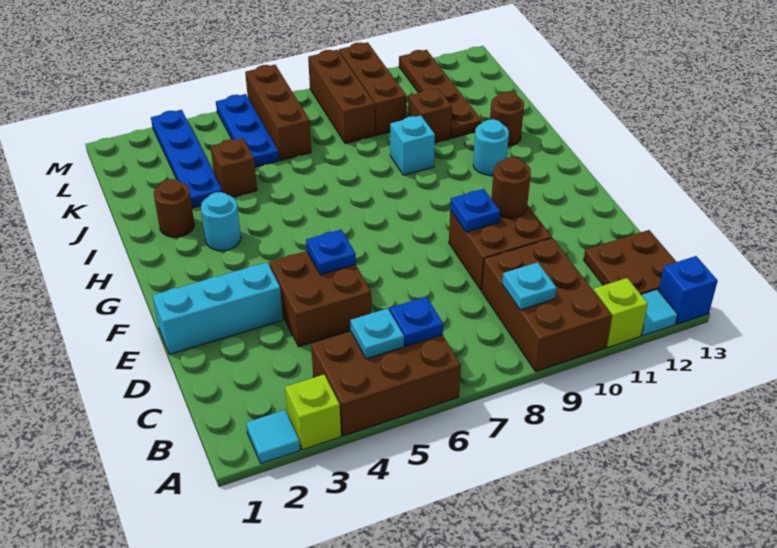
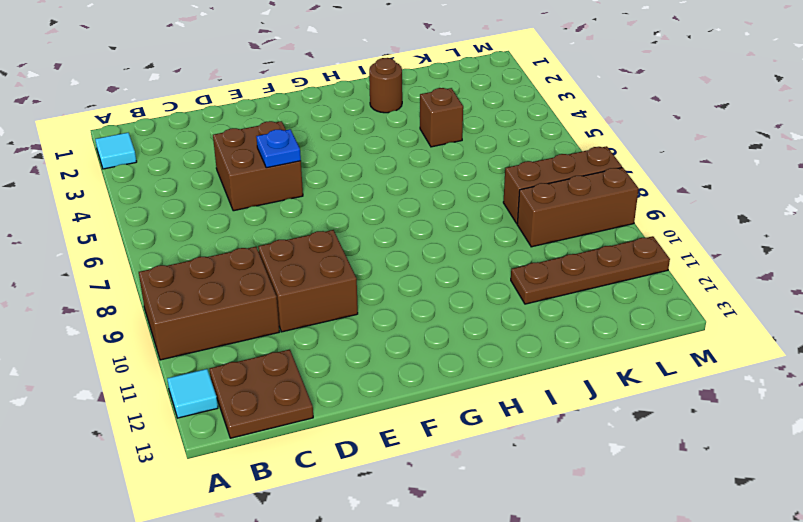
none -> lime brick A3 level 1
none -> brown brick A4:B6 level 1
none -> lime brick A11 level 1
none -> blue brick A13 level 1

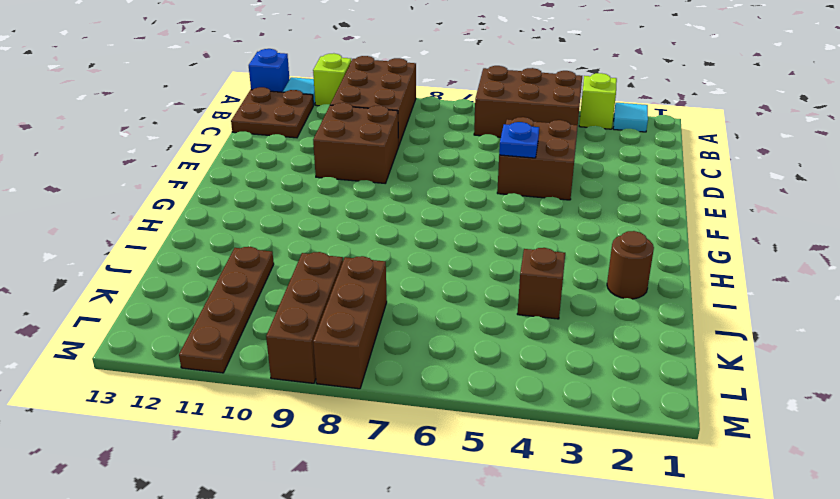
none -> cyan brick E1:E3 level 1
none -> cyan round brick H3 level 1
none -> cyan round brick H11 level 1
none -> cyan brick I9 level 1

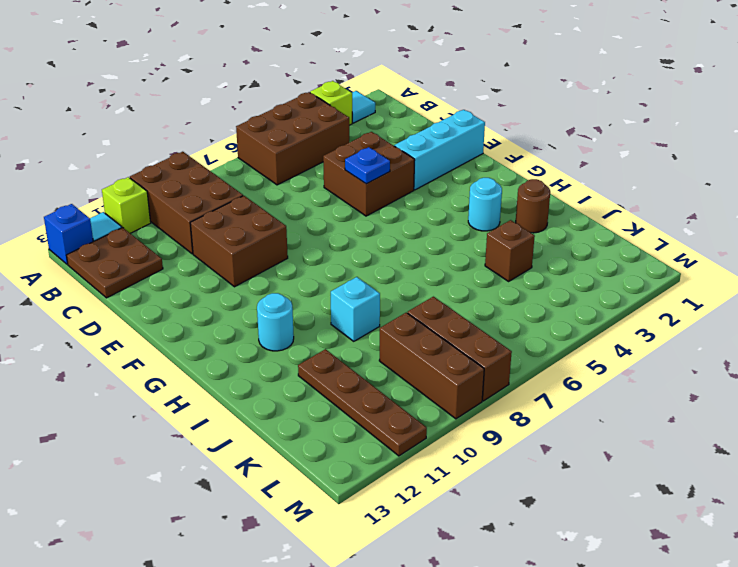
none -> brown round brick I12 level 1
none -> blue plate J3:M3 level 1
none -> brown brick J10 level 1
none -> blue plate K5:M5 level 1

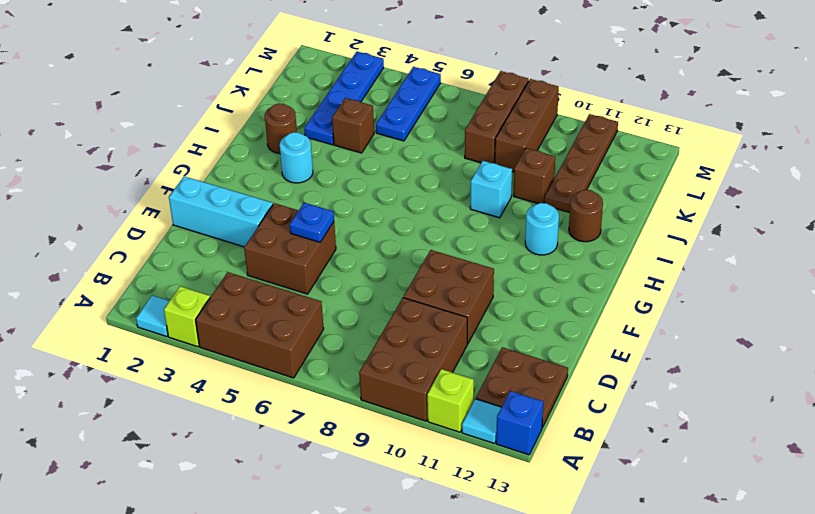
none -> brown brick K6:M6 level 1
none -> cyan plate B5 level 2
none -> blue plate B6 level 2
none -> cyan plate B9 level 2

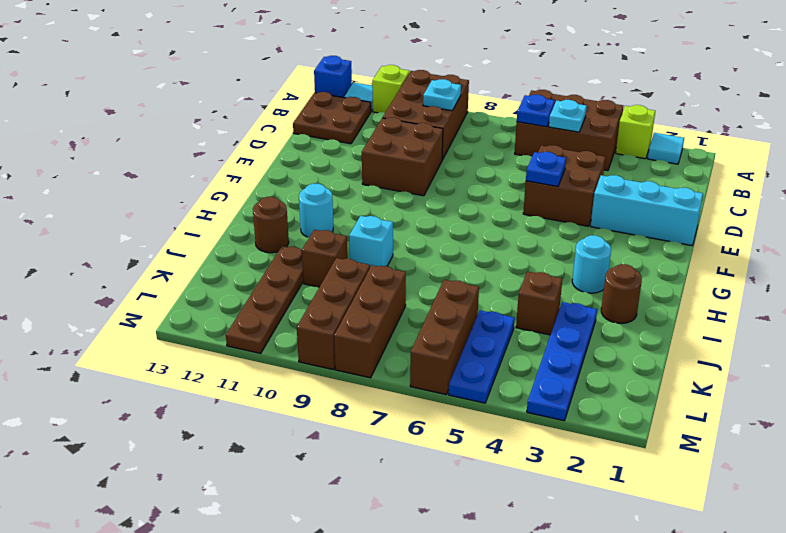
none -> blue plate E9 level 2
none -> brown round brick E10 level 2

